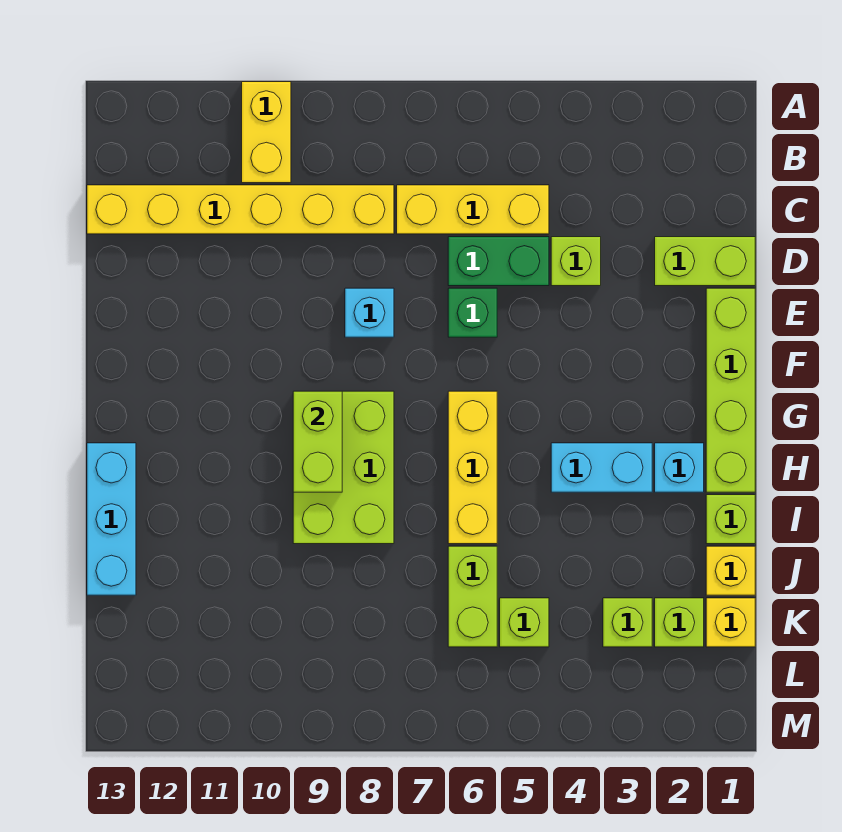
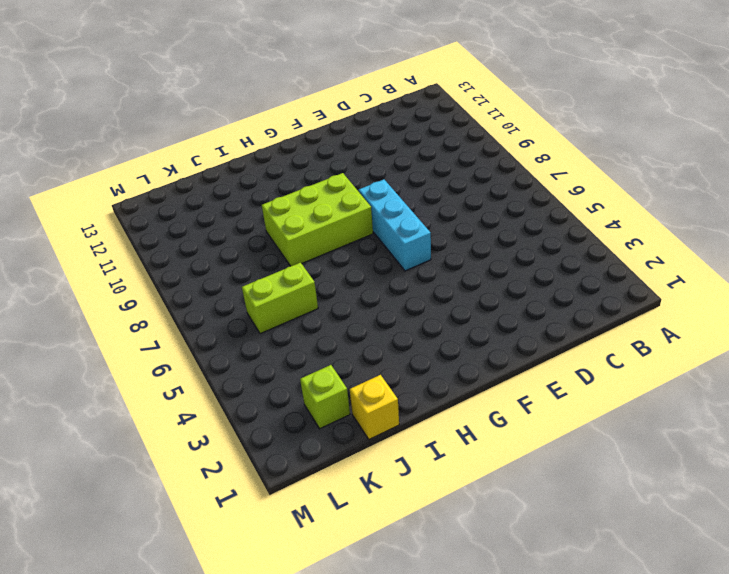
cyan brick F6:F8 level 1 -> cyan brick H13:J13 level 1
none -> yellow brick A10:B10 level 1
none -> yellow brick C5:C7 level 1
none -> yellow brick C8:C13 level 1

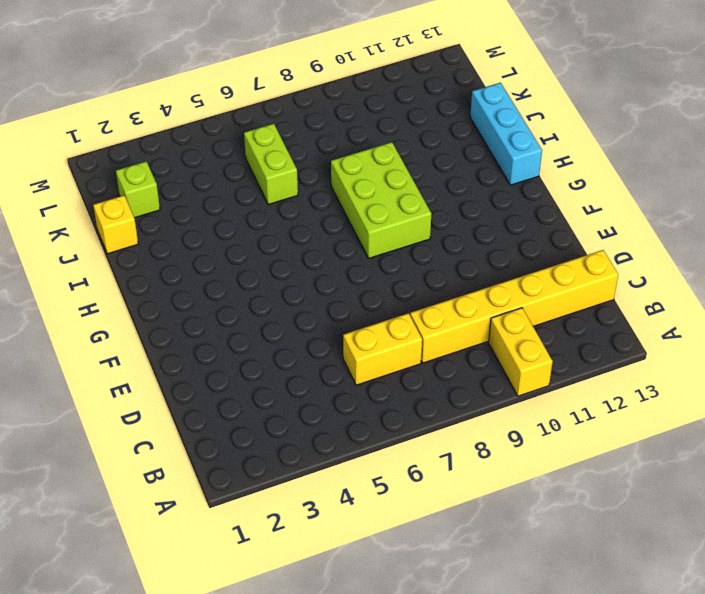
yellow brick C6:C7 level 1 -> yellow brick C5:C7 level 1
none -> lime brick D1:D2 level 1
none -> lime brick D4 level 1
none -> green brick D5:D6 level 1

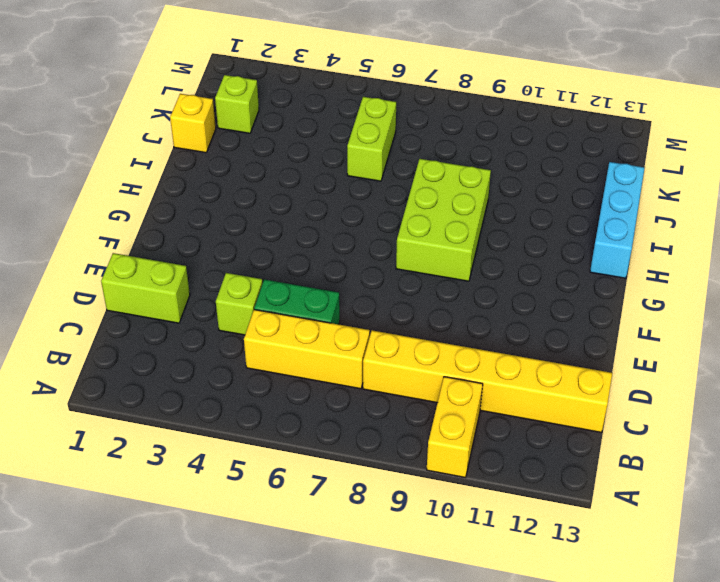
none -> lime brick E1:H1 level 1
none -> green brick E6 level 1
none -> cyan brick E8 level 1

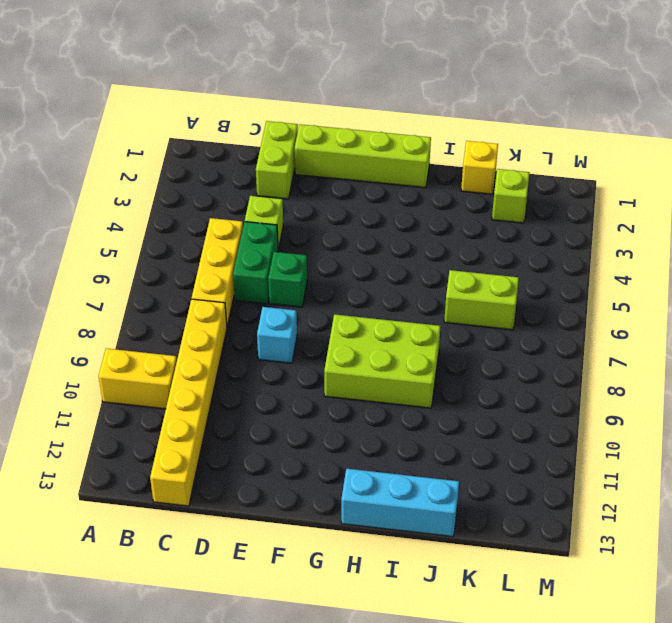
none -> yellow brick G6:I6 level 1
none -> cyan brick H2 level 1
none -> cyan brick H3:H4 level 1

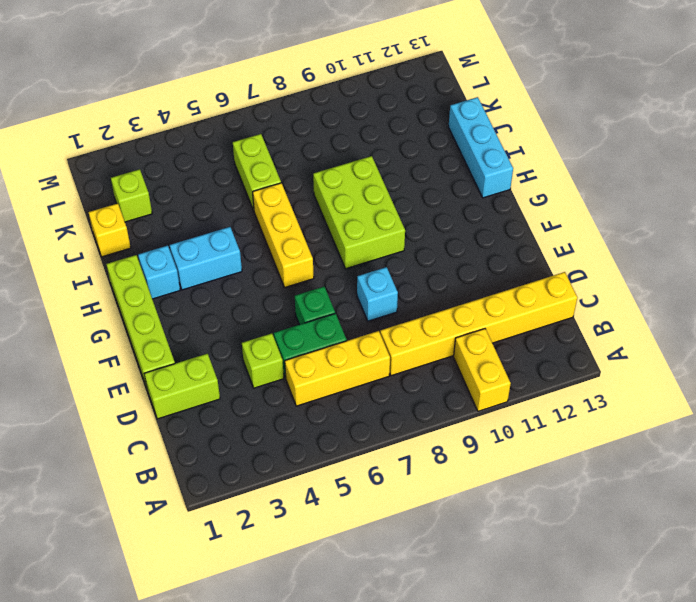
none -> lime brick I1 level 1
none -> yellow brick K1 level 1
none -> lime brick K3 level 1

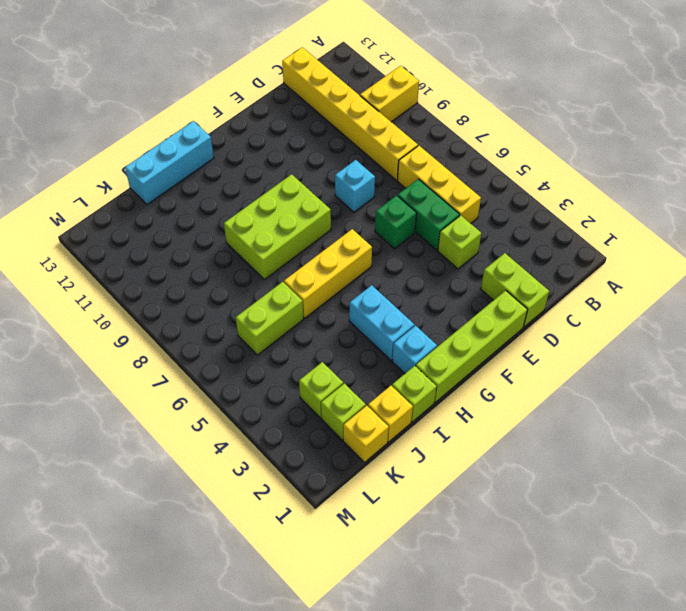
none -> lime brick K5 level 1
none -> lime brick G9:H9 level 2

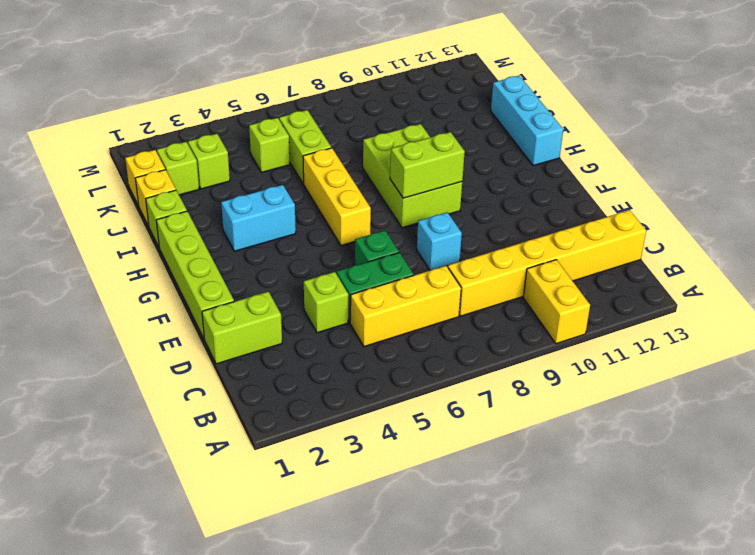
lime brick G8:G9 level 2 -> lime brick G9:H9 level 2
none -> cyan brick H2 level 1

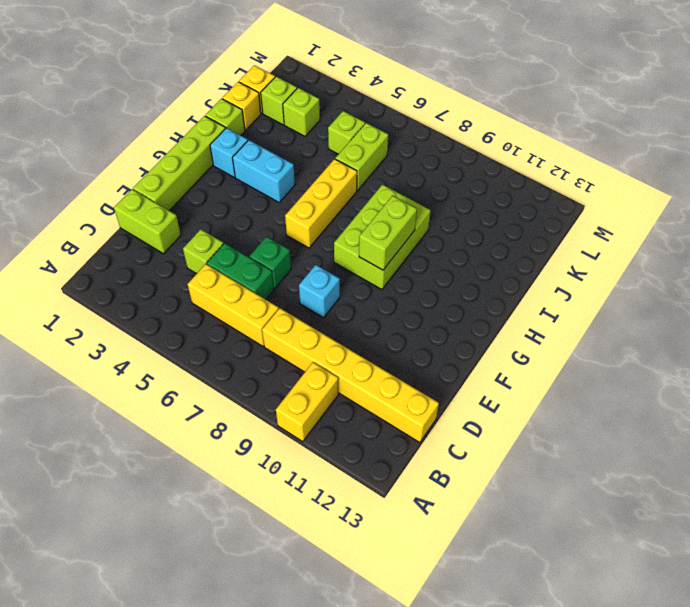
none -> cyan brick H13:J13 level 1

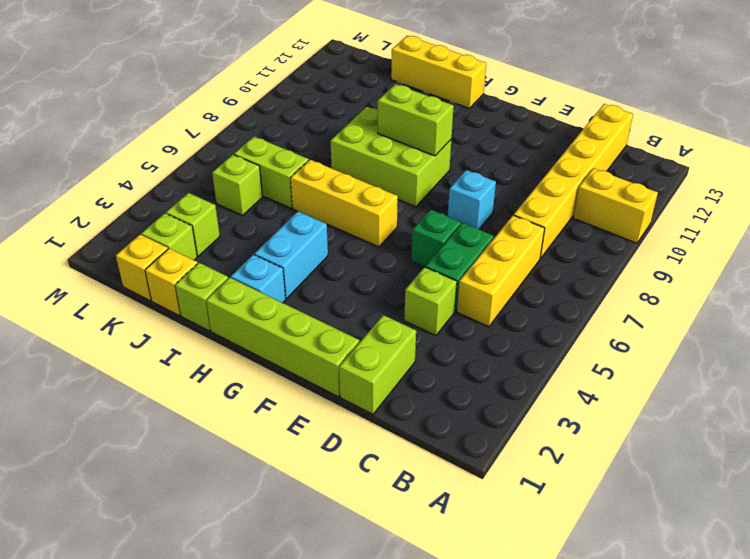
yellow brick H13:J13 level 1 -> cyan brick H13:J13 level 1

